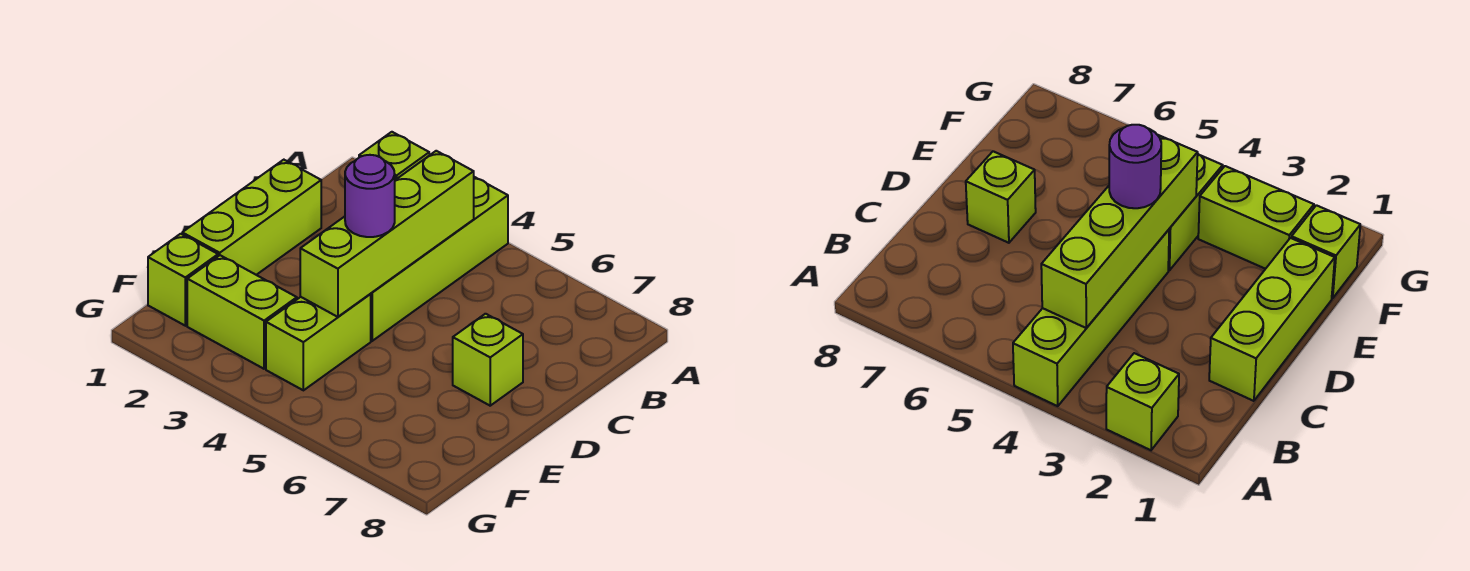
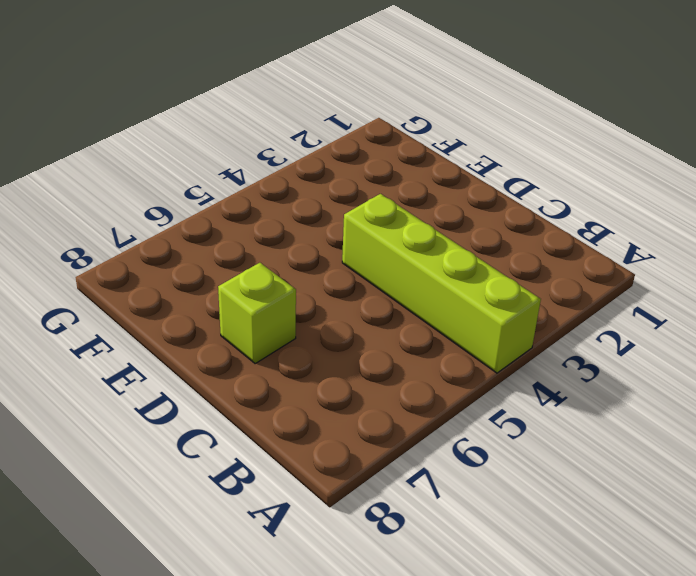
none -> lime brick A2 level 1
none -> lime brick C1:E1 level 1

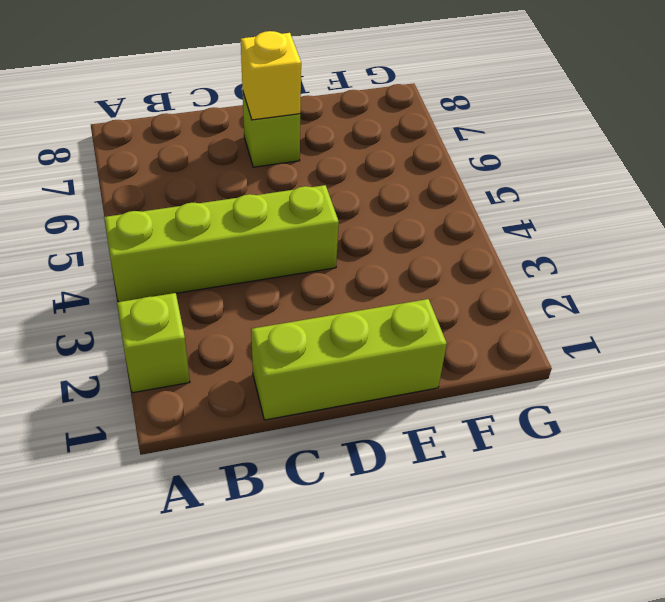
yellow brick D7 level 2 -> none
none -> lime brick E4:F4 level 1
none -> lime brick F1 level 1

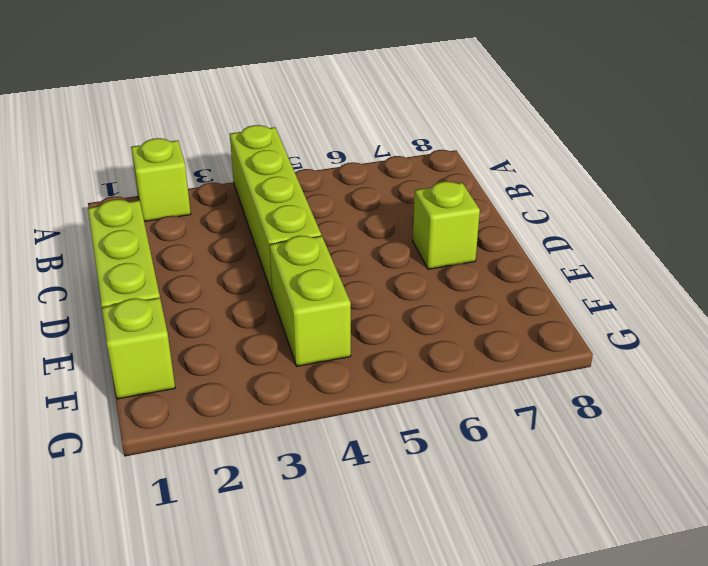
none -> lime brick F2:F3 level 1
none -> lime brick B4:E4 level 2

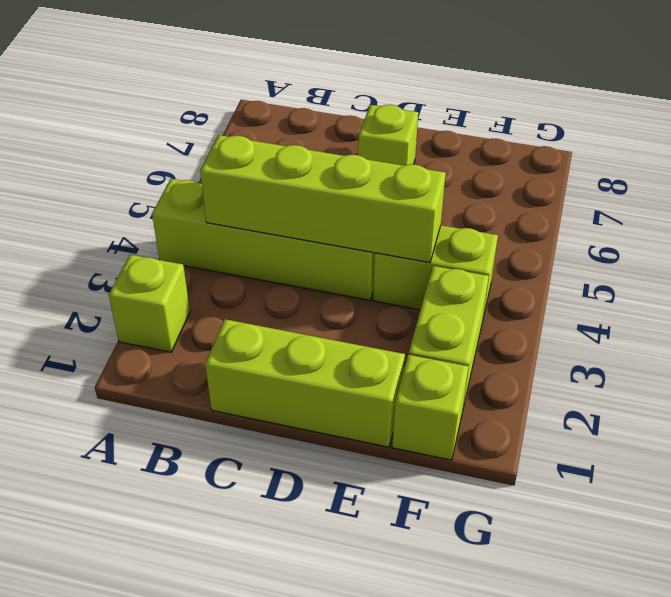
none -> purple round brick D4 level 3

